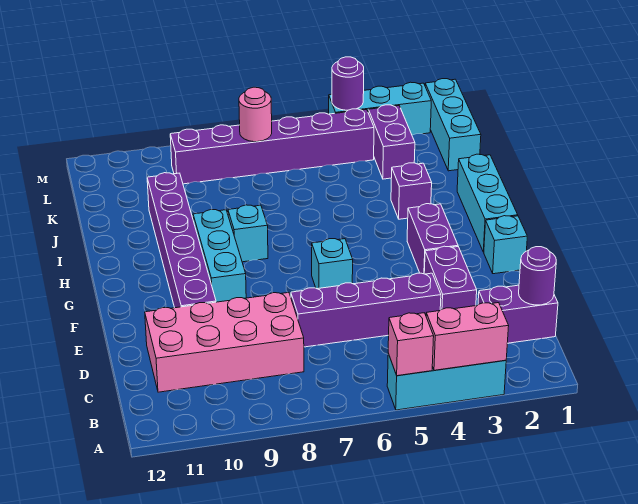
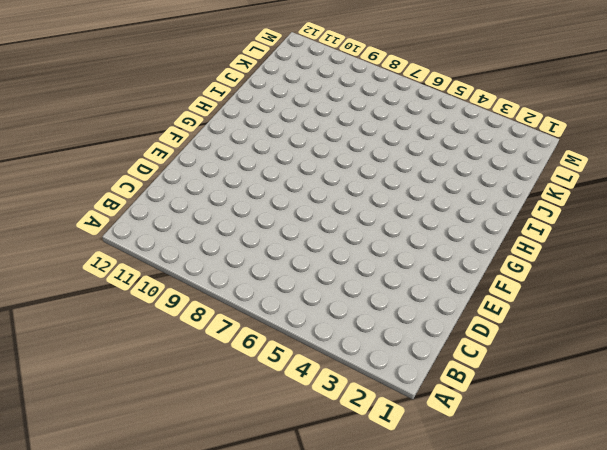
none -> cyan brick A3:A5 level 1
none -> purple brick C1:C2 level 1
none -> pink brick C8:D11 level 1

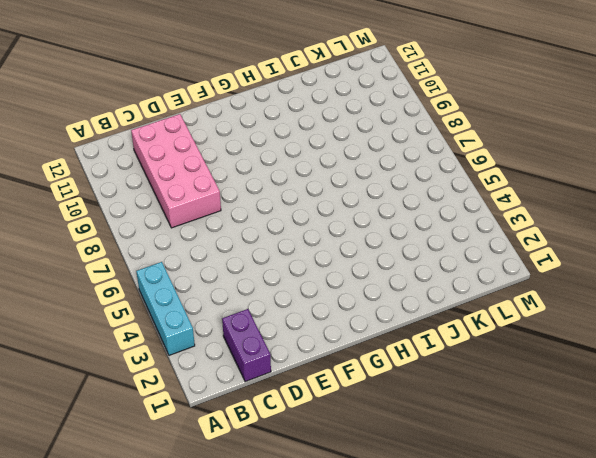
none -> purple brick D3:E3 level 1
none -> purple brick D4:D7 level 1
none -> purple brick E10:J10 level 1

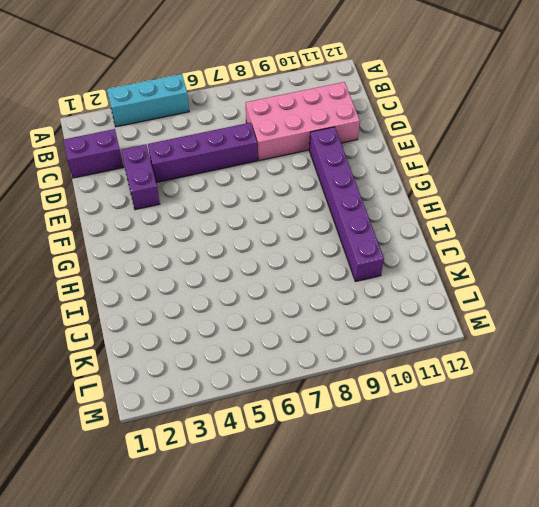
none -> cyan brick F1 level 1
none -> purple brick F3:G3 level 1
none -> cyan brick F6 level 1

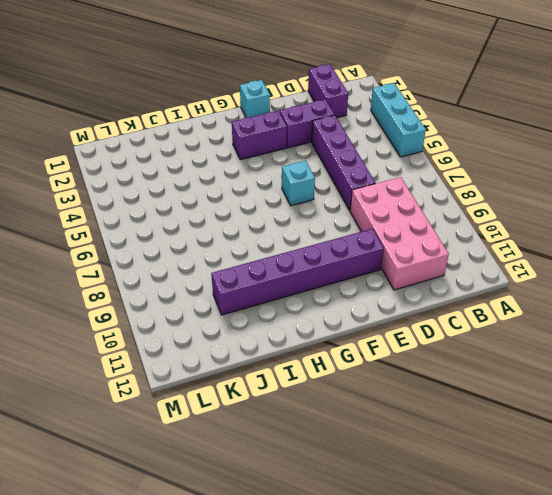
none -> cyan brick F9:H9 level 1
none -> cyan brick G1:I1 level 1
none -> cyan brick H8 level 1

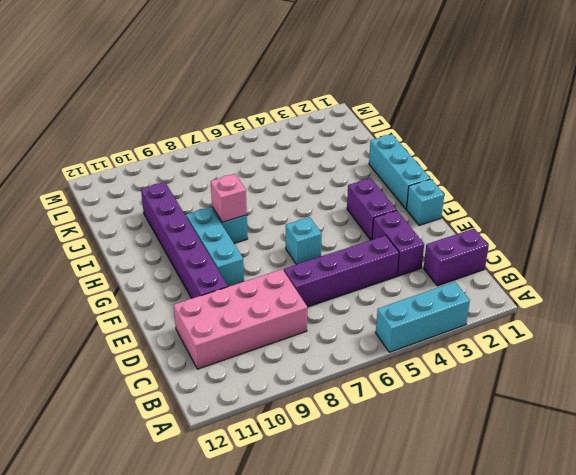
pink brick H8 level 2 -> pink brick A5 level 2
none -> purple brick I3 level 1
none -> cyan brick K1:M1 level 1
none -> purple brick K3:L3 level 1

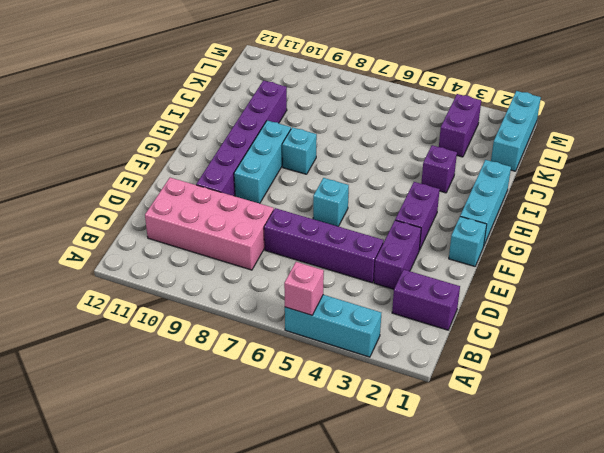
none -> purple brick L4:L9 level 1
none -> cyan brick M2:M4 level 1
none -> pink brick A3:A4 level 2

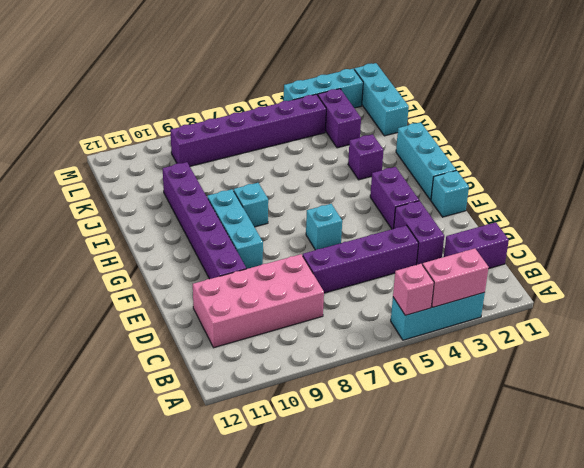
none -> purple round brick C1 level 2
none -> pink round brick L7 level 2
none -> purple round brick M4 level 2

